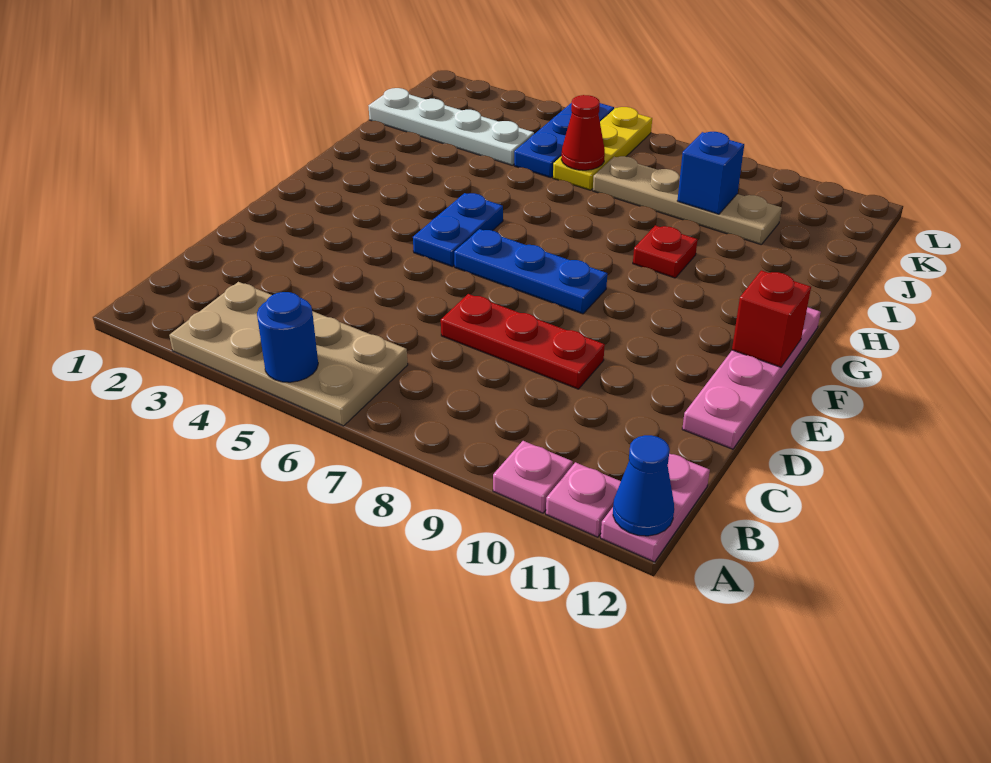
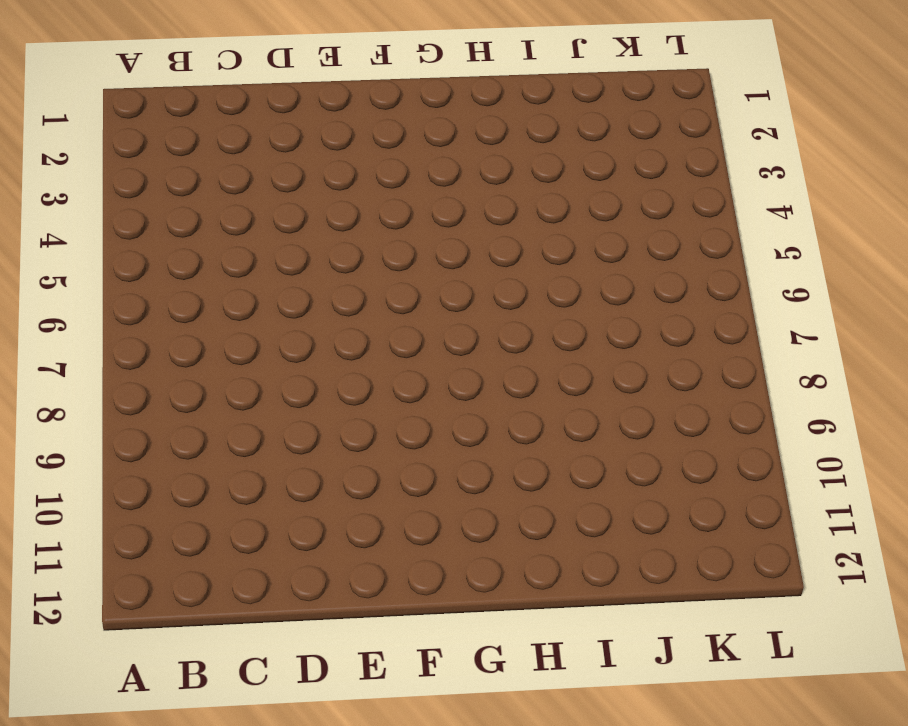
none -> tan plate A3:B6 level 1
none -> pink plate A10 level 1
none -> pink plate A11 level 1

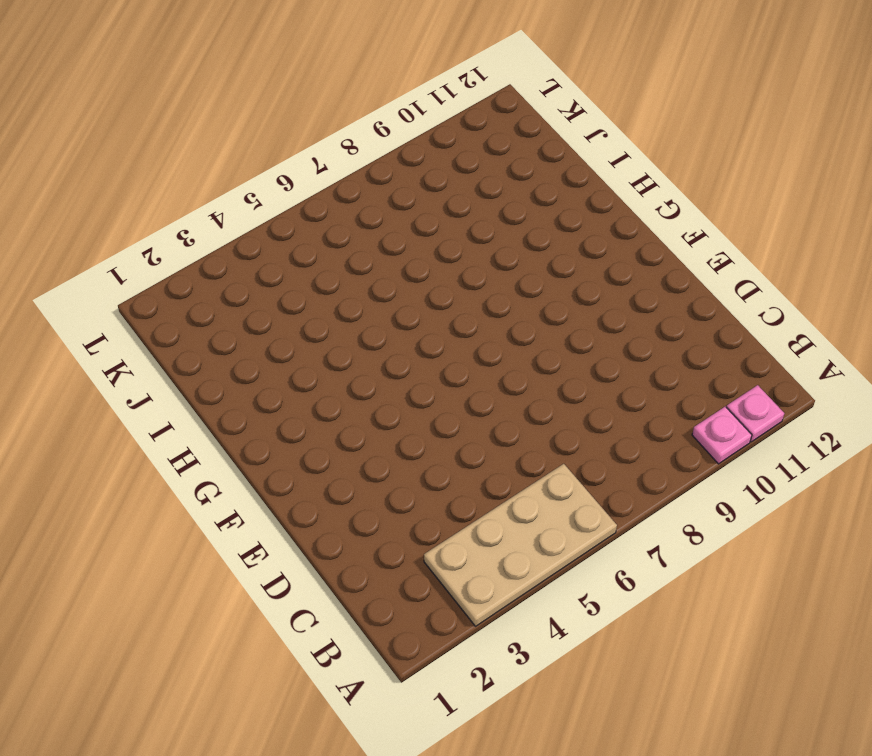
none -> pink plate A12:B12 level 1
none -> red plate D7:D9 level 1
none -> pink plate D12:G12 level 1

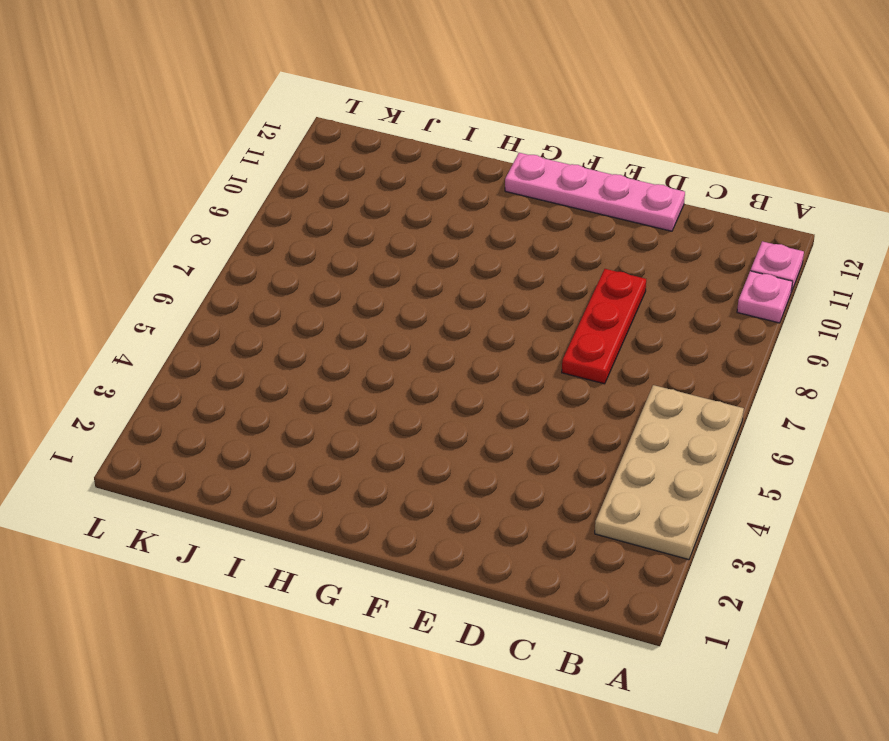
none -> pink plate A12:B12 level 1
none -> blue plate F5:G5 level 1
none -> blue plate F6:F8 level 1

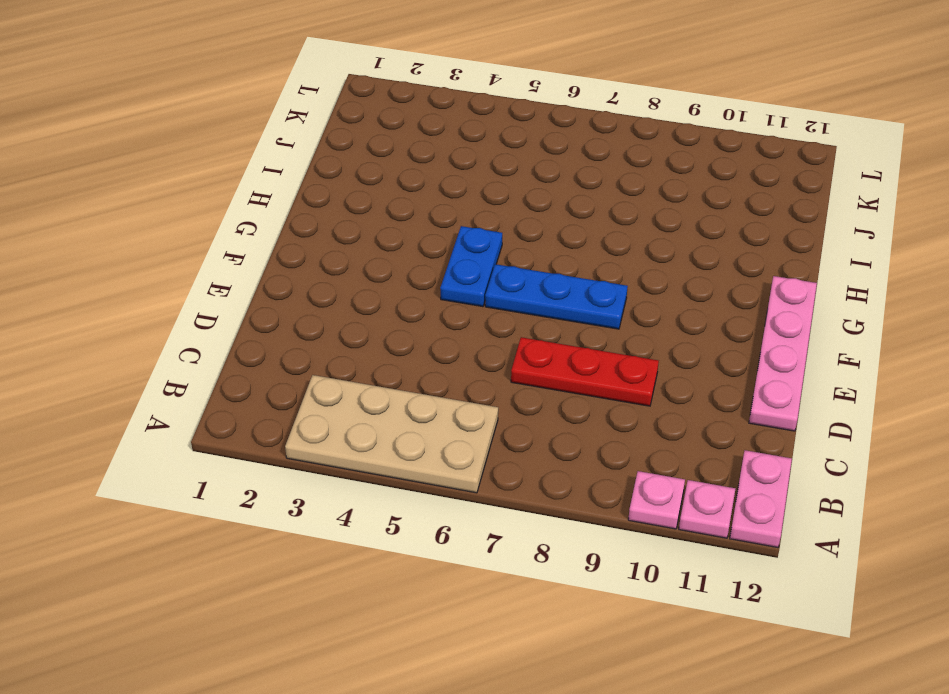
none -> red plate H9 level 1
none -> white plate J1:J4 level 1
none -> blue plate J5:L5 level 1

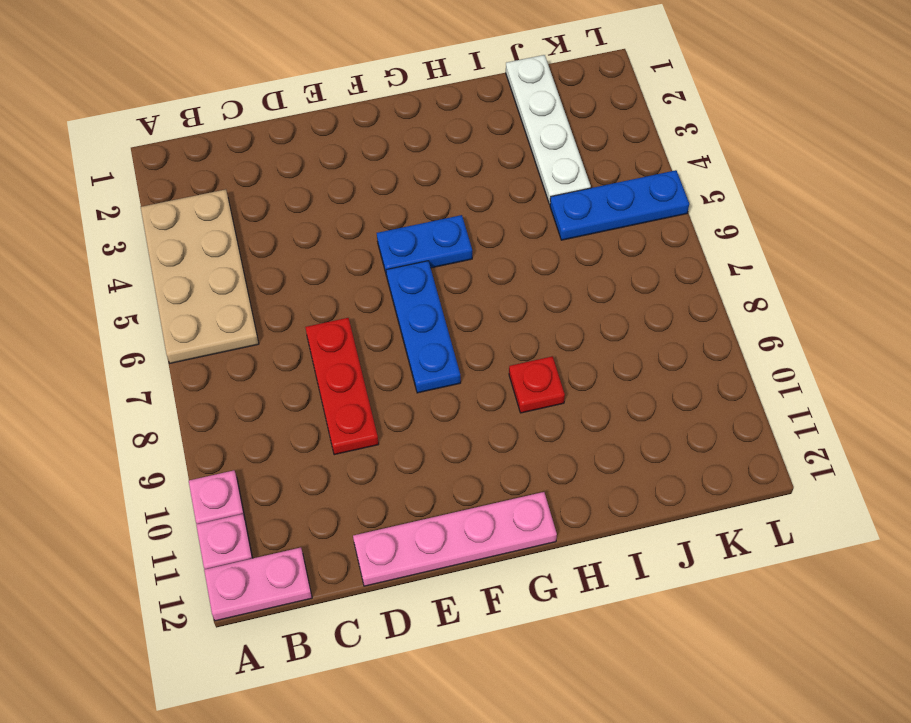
none -> yellow plate J6:L6 level 1
none -> tan plate J7:J10 level 1
none -> blue round brick A5 level 2

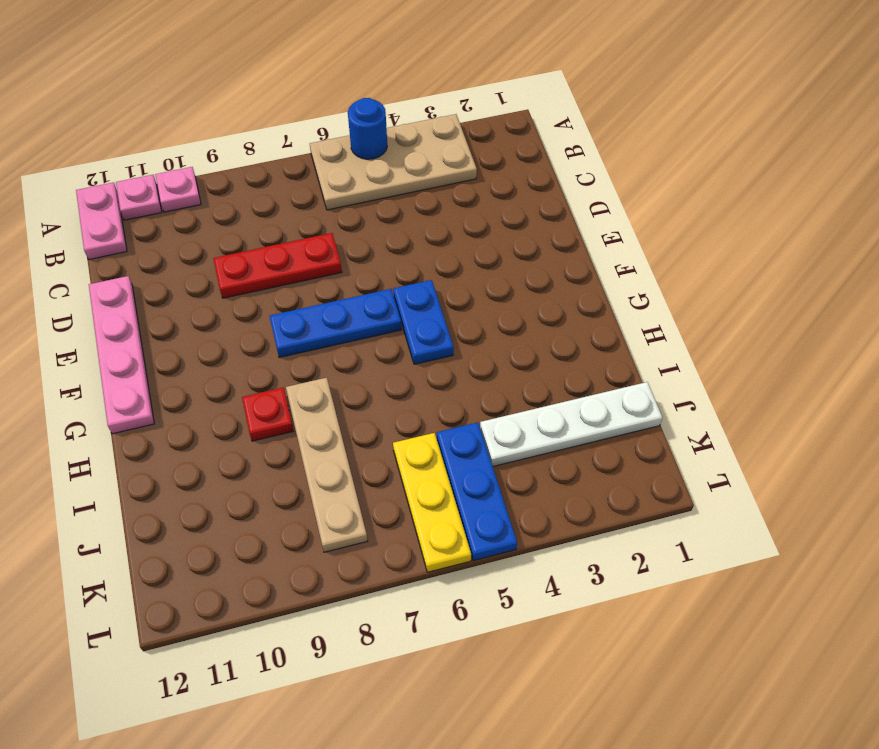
tan plate H8:K8 level 1 -> tan plate J7:J10 level 1
none -> blue cone A12 level 2
none -> red brick F12 level 2
none -> red cone J6 level 2

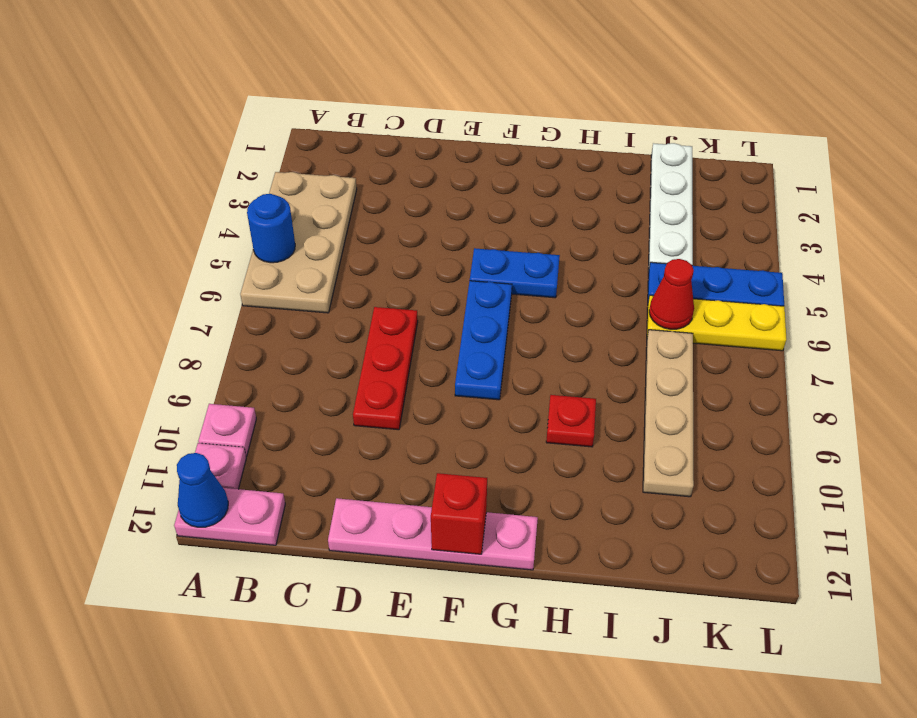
none -> blue brick J9 level 2

